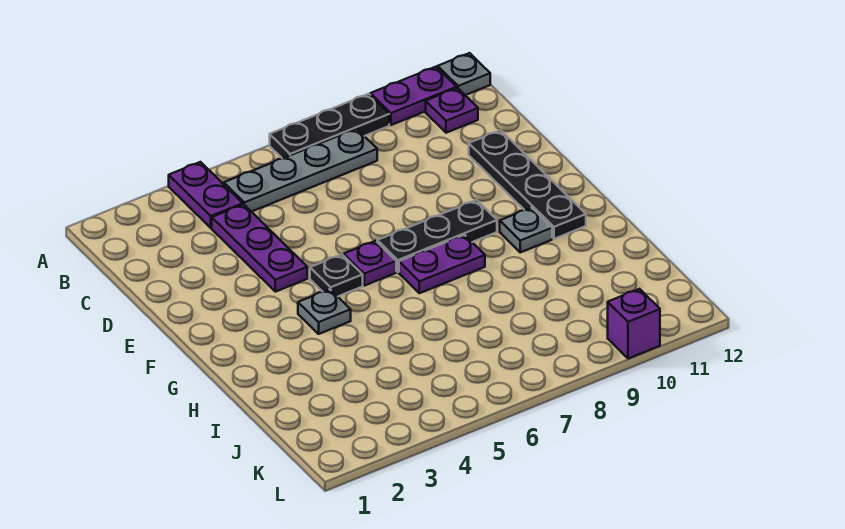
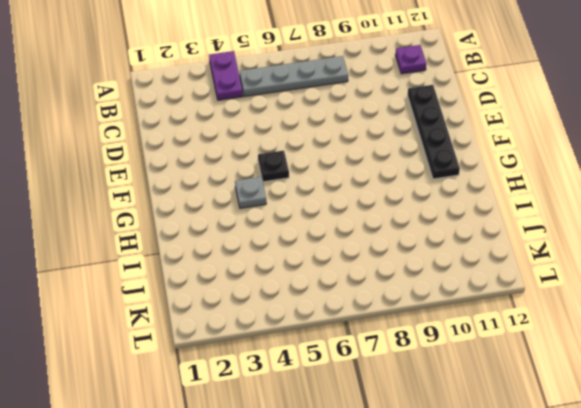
none -> black plate A7:A9 level 1
none -> purple plate A10:A11 level 1
none -> grey plate A12 level 1

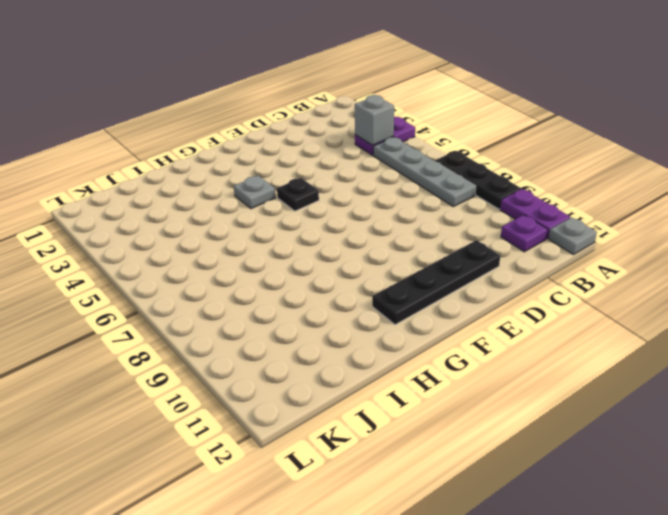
grey brick B4 level 2 -> none
none -> purple plate C4:E4 level 1
none -> purple plate F6 level 1
none -> black plate F7:F9 level 1

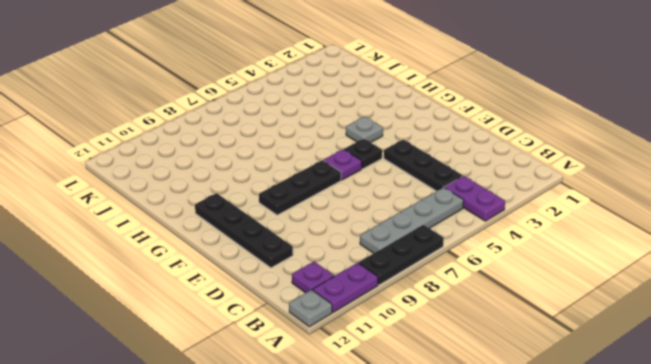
black plate C4:E4 level 1 -> purple plate C4:E4 level 1
none -> purple plate G7:G8 level 1
none -> grey plate G10 level 1
none -> purple brick L10 level 1

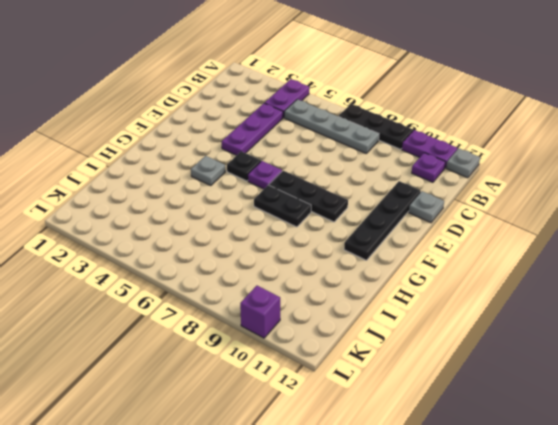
grey plate D12 level 1 -> grey plate G10 level 1
black plate G7:G8 level 1 -> purple plate G7:G8 level 1

